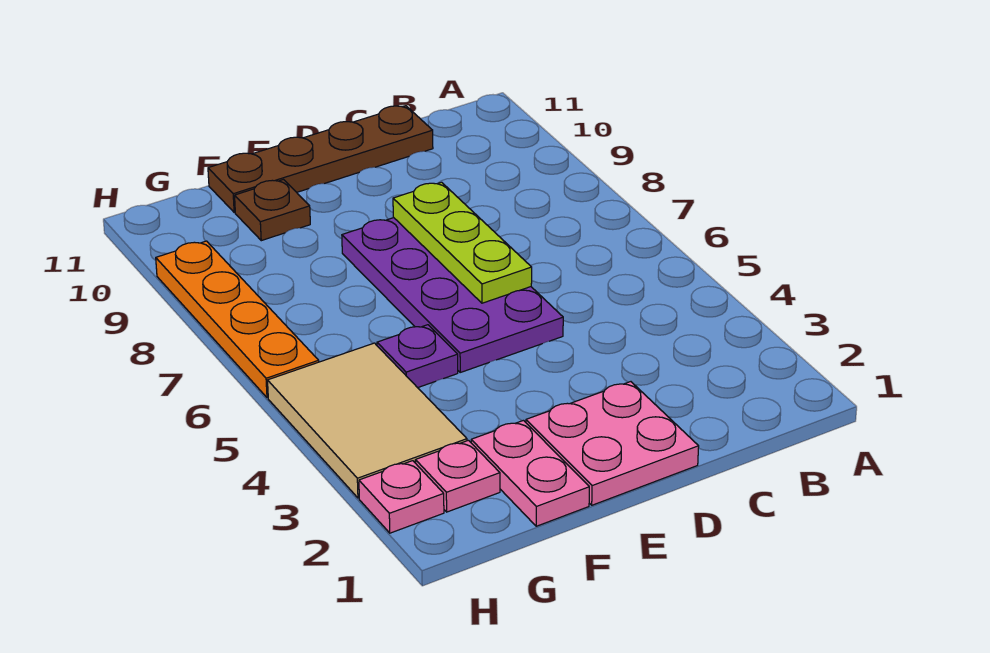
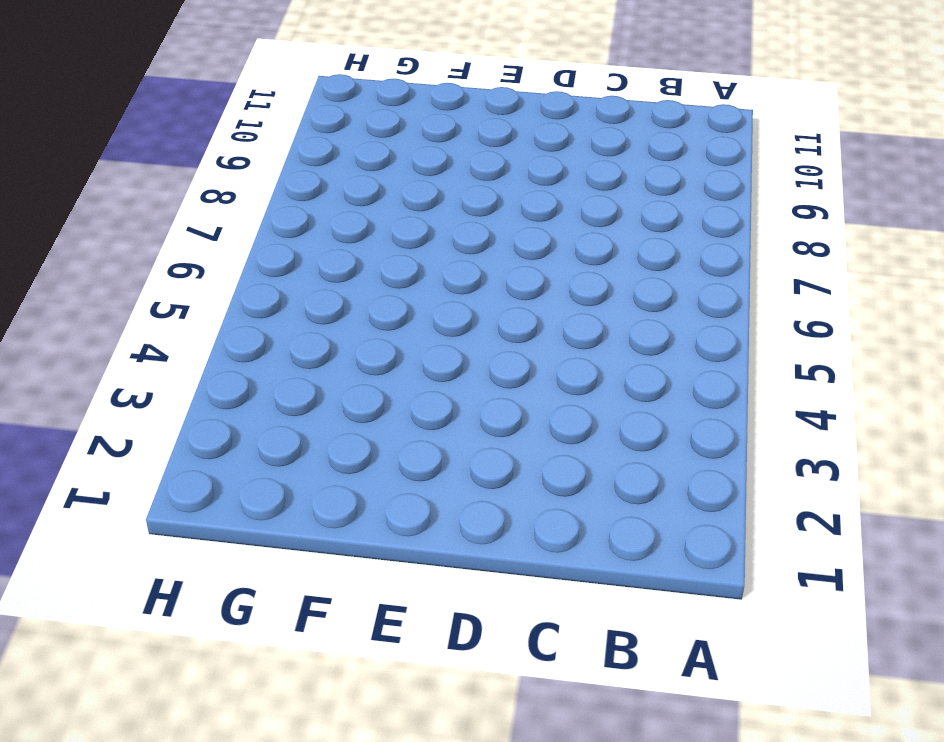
none -> brown plate C11:F11 level 1
none -> pink plate D1:E2 level 1

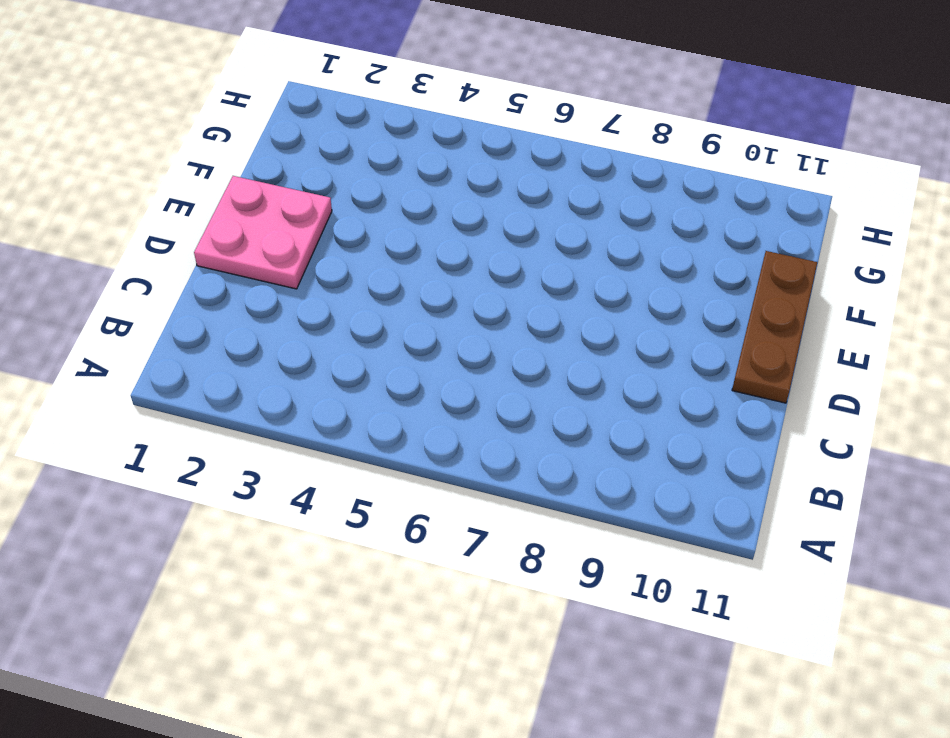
brown plate D11:F11 level 1 -> brown plate C11:F11 level 1
none -> purple plate D5:E8 level 1
none -> pink plate F1:F2 level 1

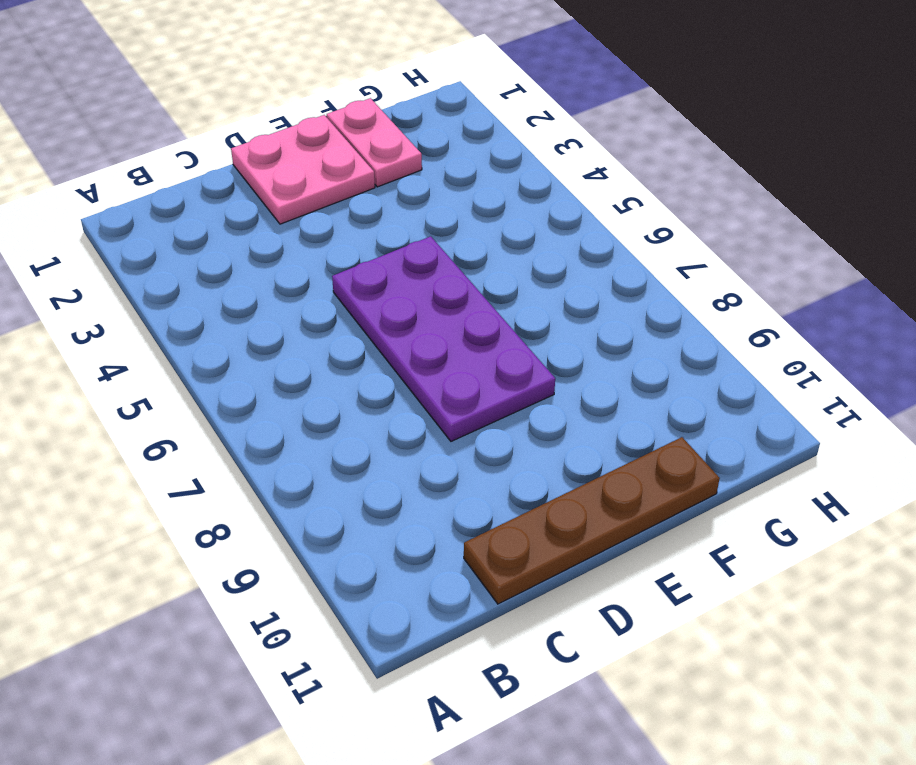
none -> purple plate F5 level 1
none -> brown plate F10 level 1

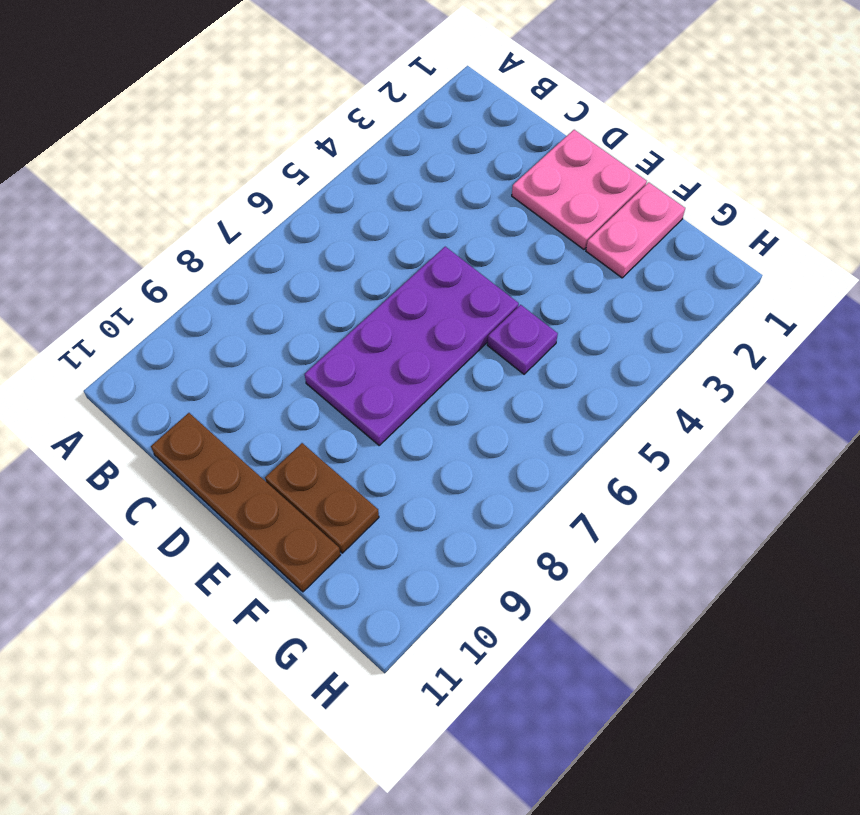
brown plate E10:F10 level 1 -> brown plate F10 level 1
none -> pink plate G2 level 1
none -> tan tile G3:H5 level 1

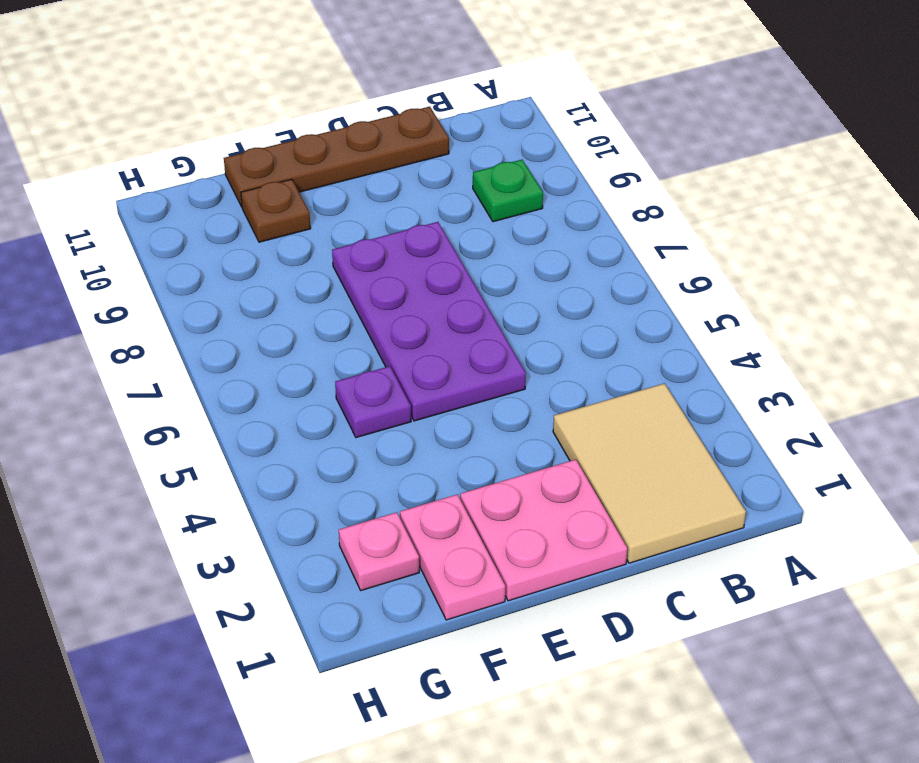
tan tile B1:C3 level 1 -> tan tile G3:H5 level 1
green plate B9 level 1 -> none
none -> pink plate H2 level 1
none -> orange plate H6:H9 level 1

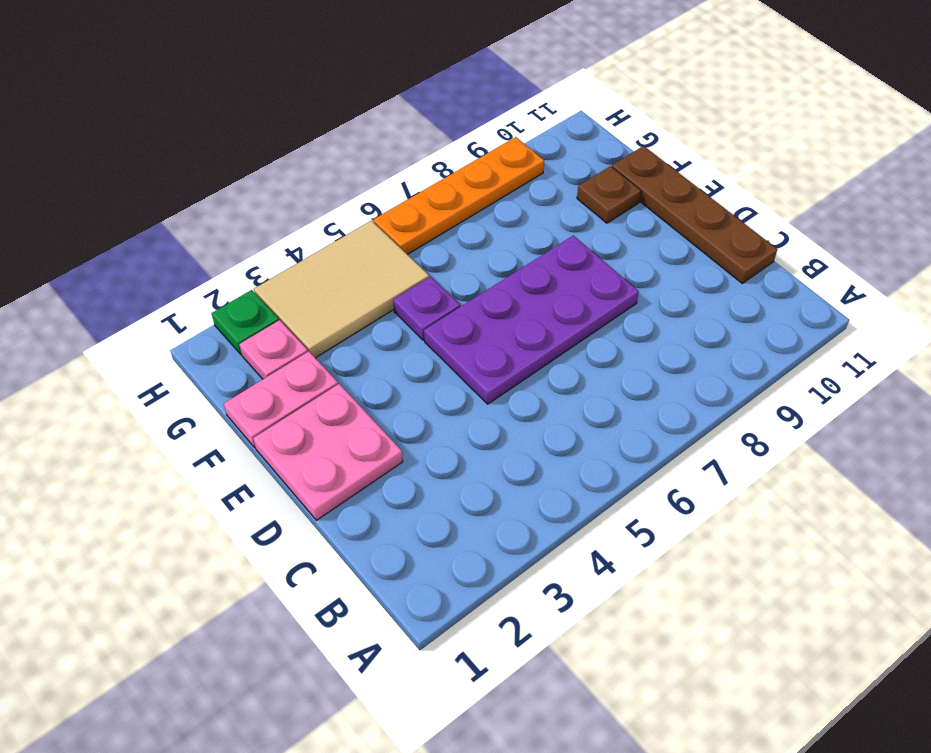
green plate H2 level 1 -> pink plate H2 level 1
none -> lime plate D6:D8 level 2

